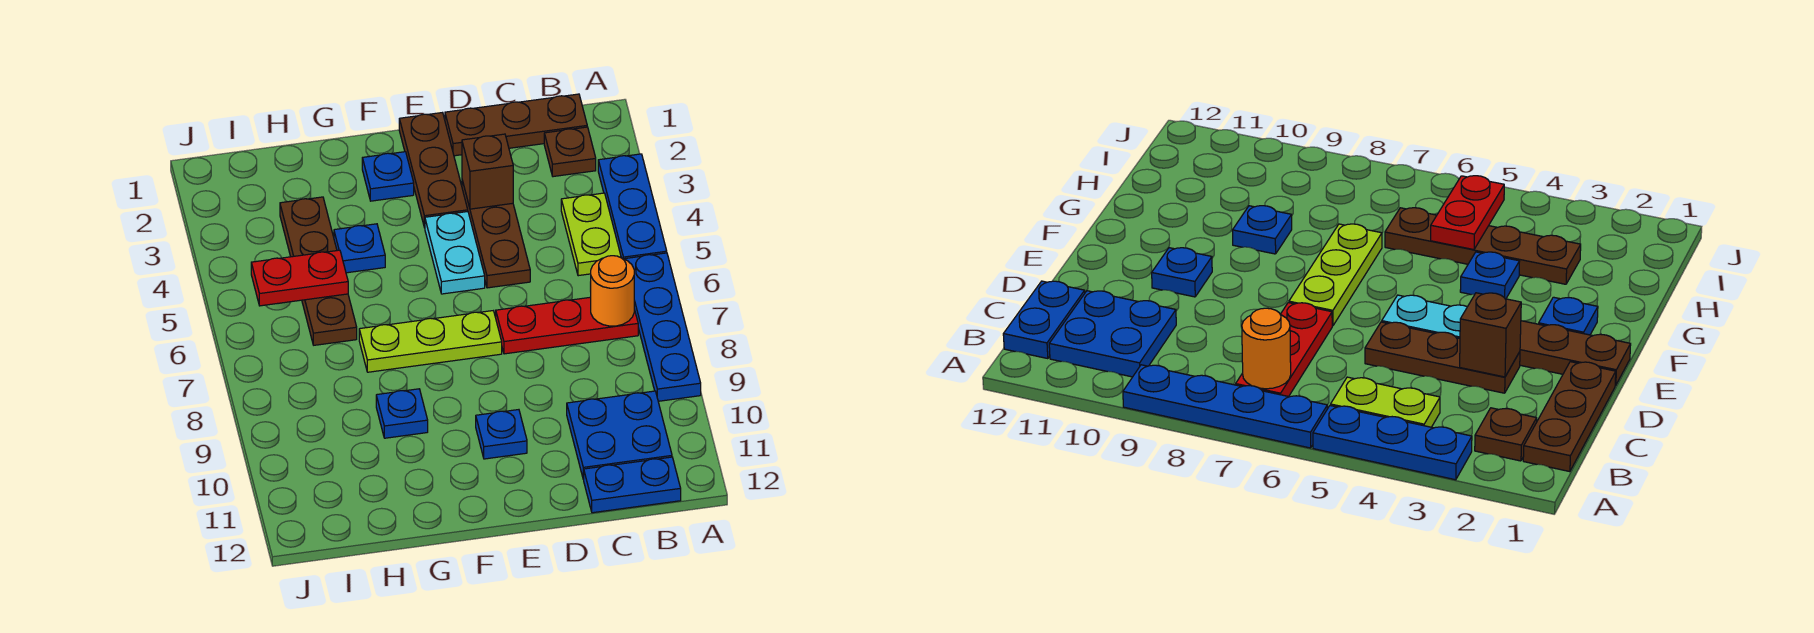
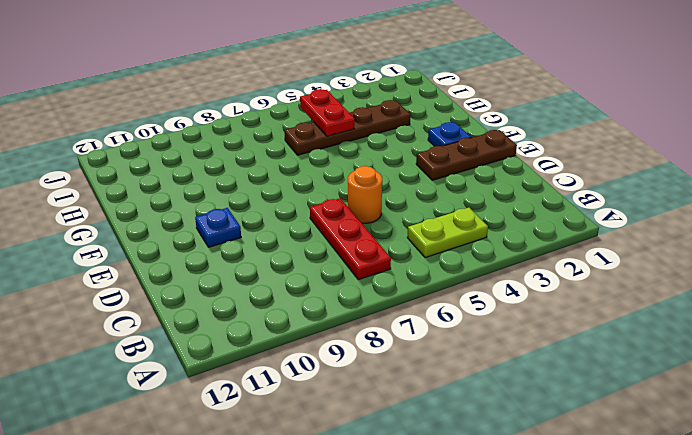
orange round brick D6 level 1 -> orange round brick B7 level 2
none -> blue plate A3:A5 level 1
none -> blue plate A6:A9 level 1
none -> brown plate B1:D1 level 1

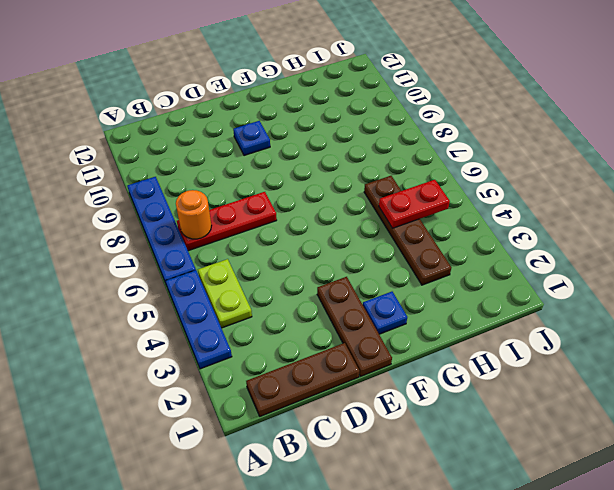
none -> brown plate B2 level 1
none -> blue plate B10:C11 level 1
none -> blue plate B12:C12 level 1

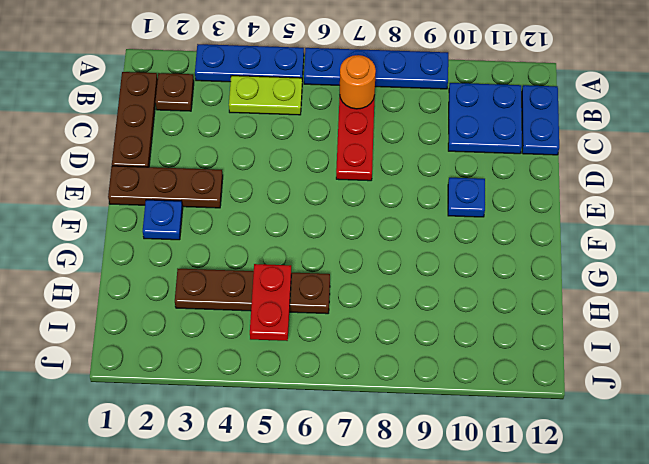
none -> brown plate D3:D5 level 1
none -> cyan plate E4:E5 level 1
none -> lime plate E7:G7 level 1

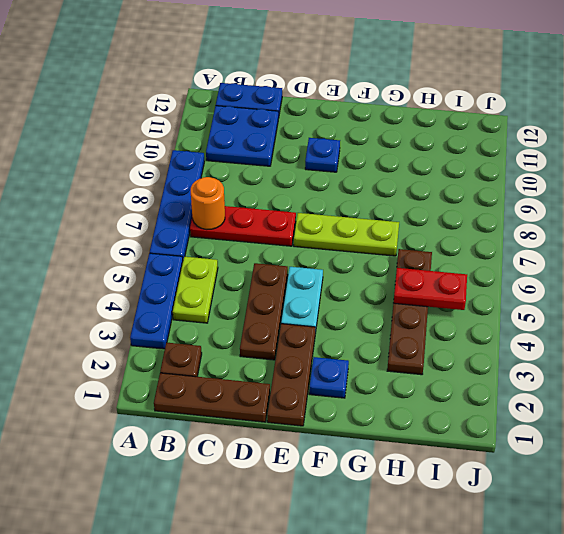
none -> blue plate G4 level 1
none -> blue plate G9 level 1
none -> brown brick D3 level 2

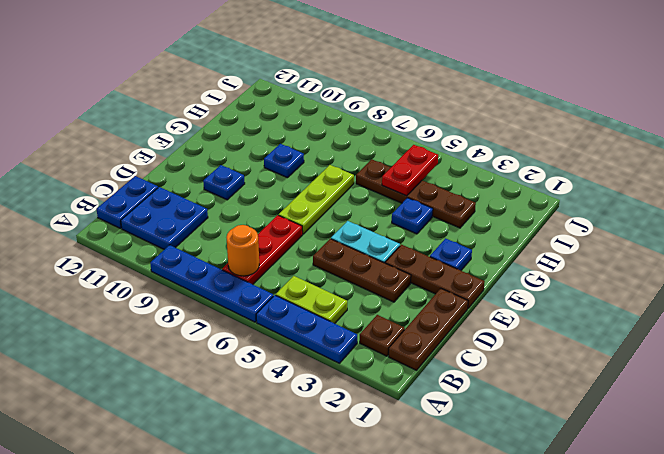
none -> brown brick D3 level 2

